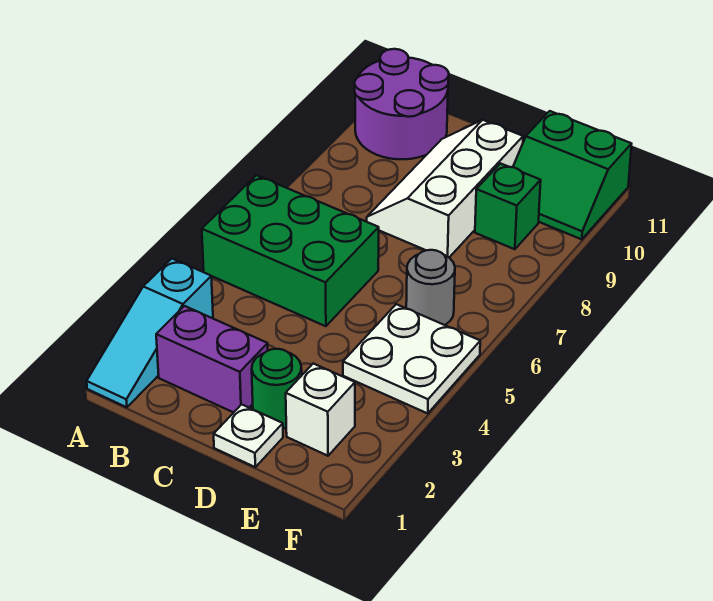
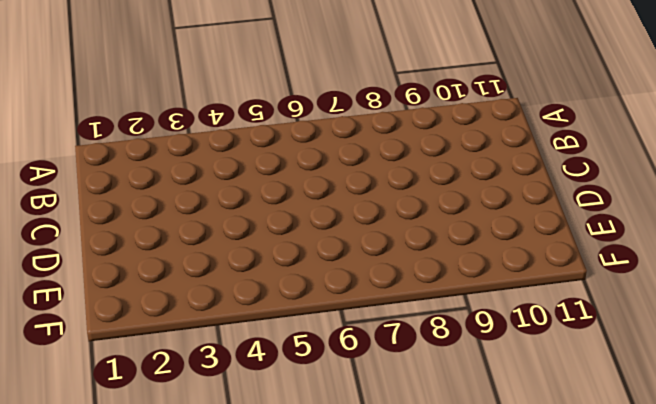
none -> cyan slope A1:A3 level 1 top 3
none -> green brick A5:C6 level 1
none -> purple round brick A10:B11 level 1

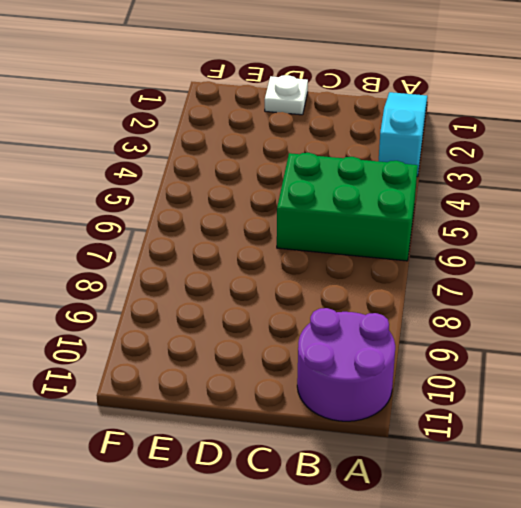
none -> purple brick B2:C2 level 1
none -> white slope C8:D10 level 1 top D
none -> green round brick D2 level 1

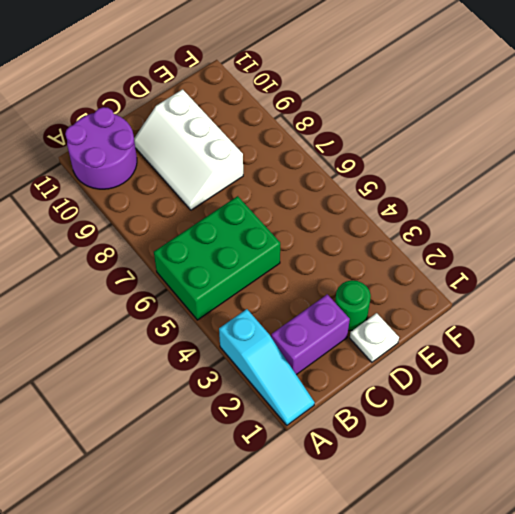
none -> white brick E2 level 1
none -> white plate E4:F5 level 1
none -> grey round brick E6 level 1

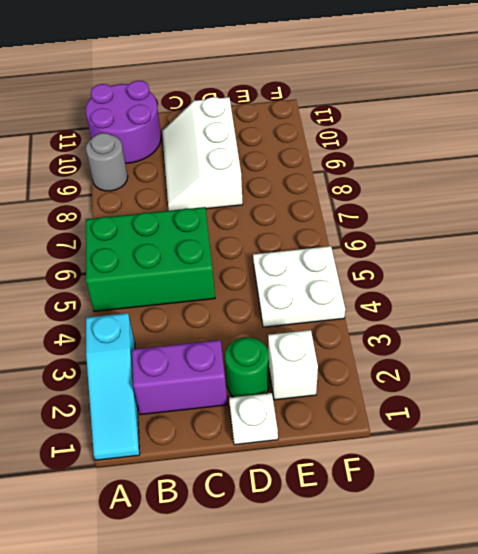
grey round brick A9 level 1 -> grey round brick E6 level 1
none -> green brick E9 level 1
none -> green slope E10:F11 level 1 top 11

